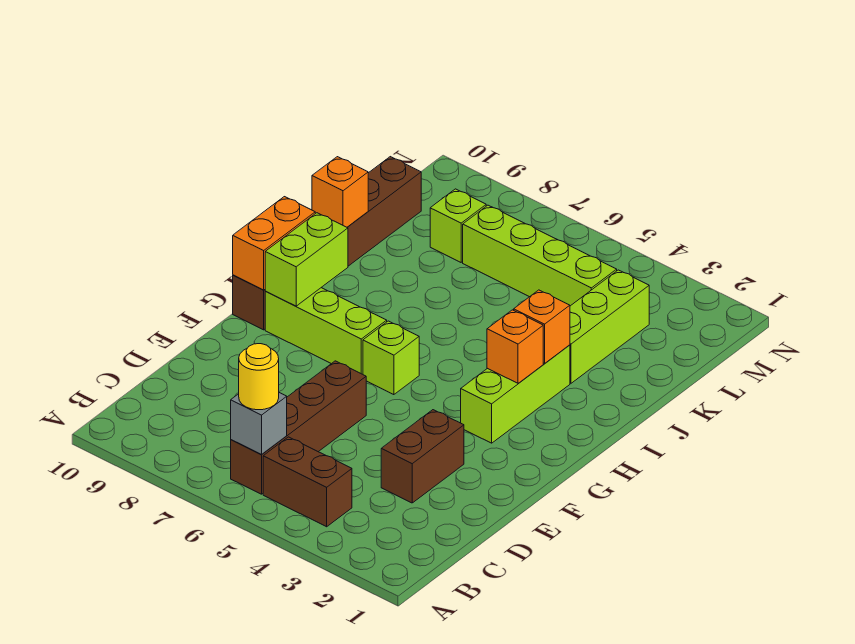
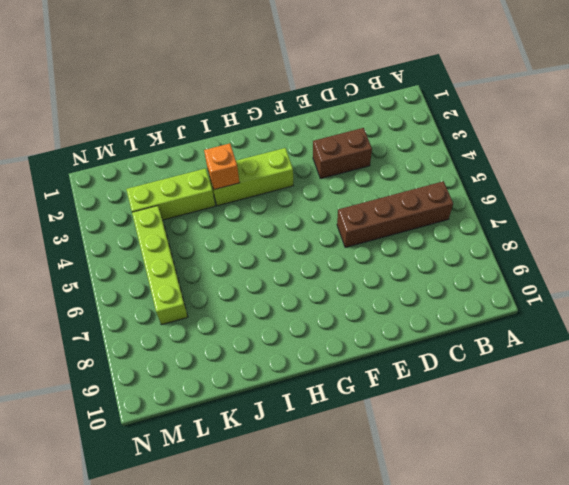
none -> brown brick B4:B5 level 1
none -> lime brick G6 level 1
none -> lime brick G7:G9 level 1

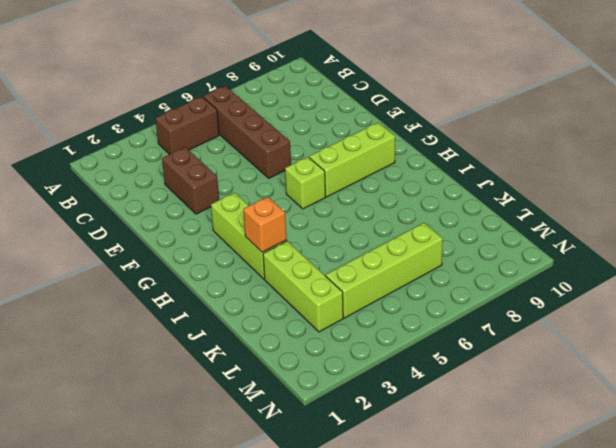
none -> brown brick G10:L10 level 1
none -> lime brick L8 level 1
none -> grey brick B6 level 2

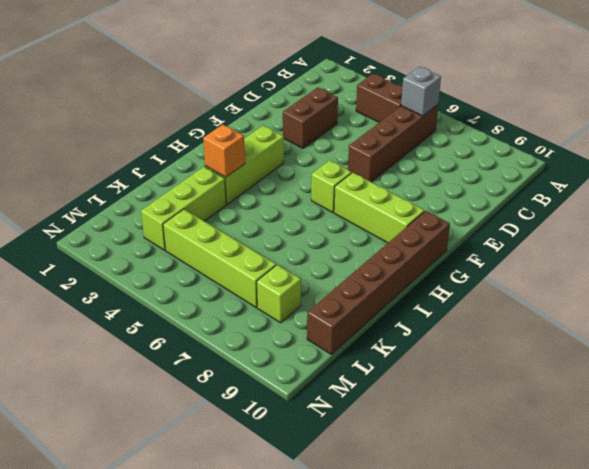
none -> lime brick G9:H9 level 2
none -> orange brick G10:H10 level 2
none -> orange brick H3 level 2

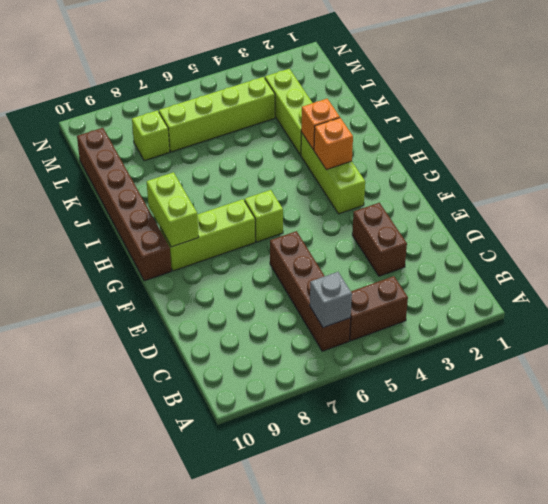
none -> orange brick G10:H10 level 2
none -> orange brick J10 level 2
none -> yellow round brick B6 level 3

